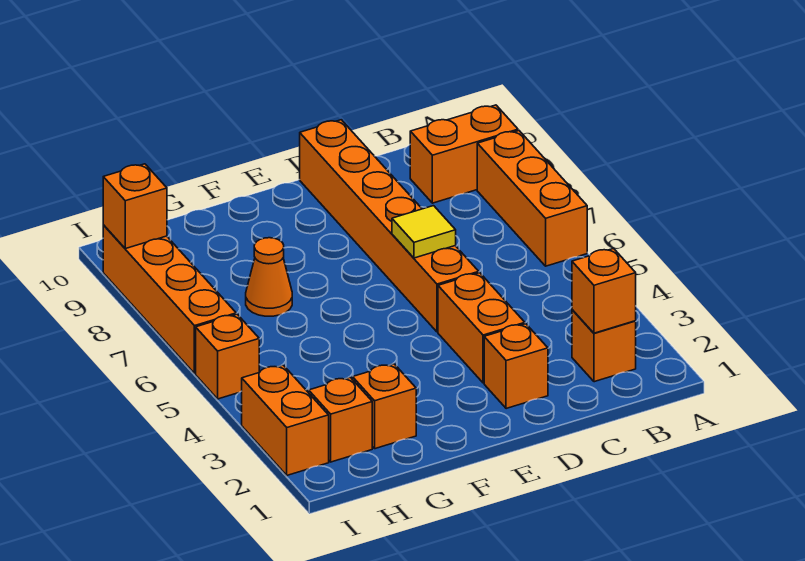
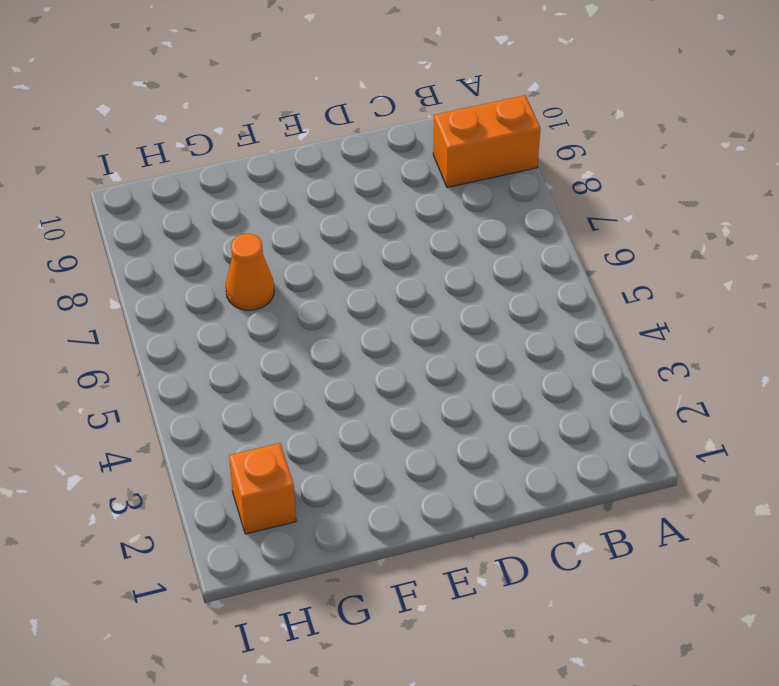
none -> orange brick A6:A8 level 1
none -> orange brick B2 level 1
none -> orange brick D2 level 1

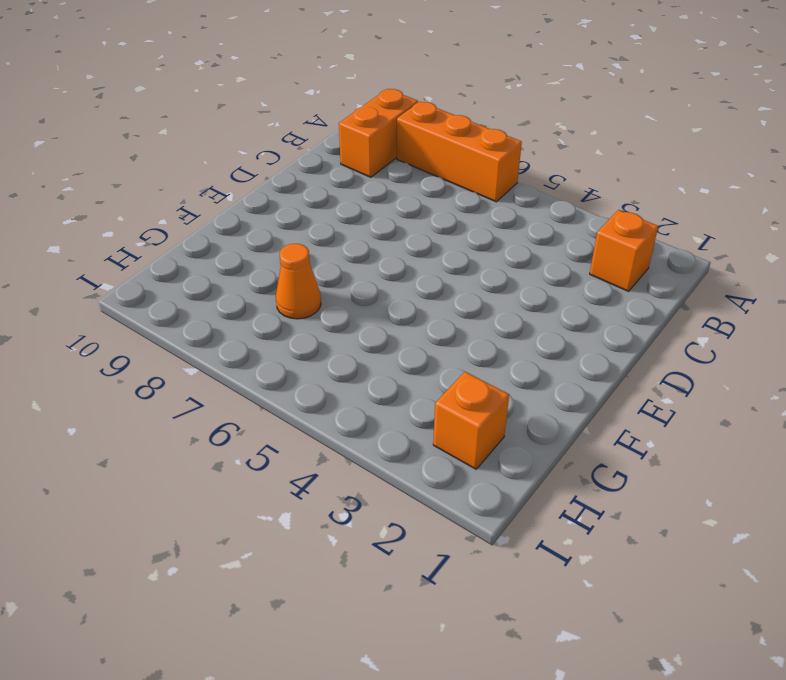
none -> orange brick D2 level 1
none -> orange brick D3:D4 level 1
none -> orange brick D5:D10 level 1

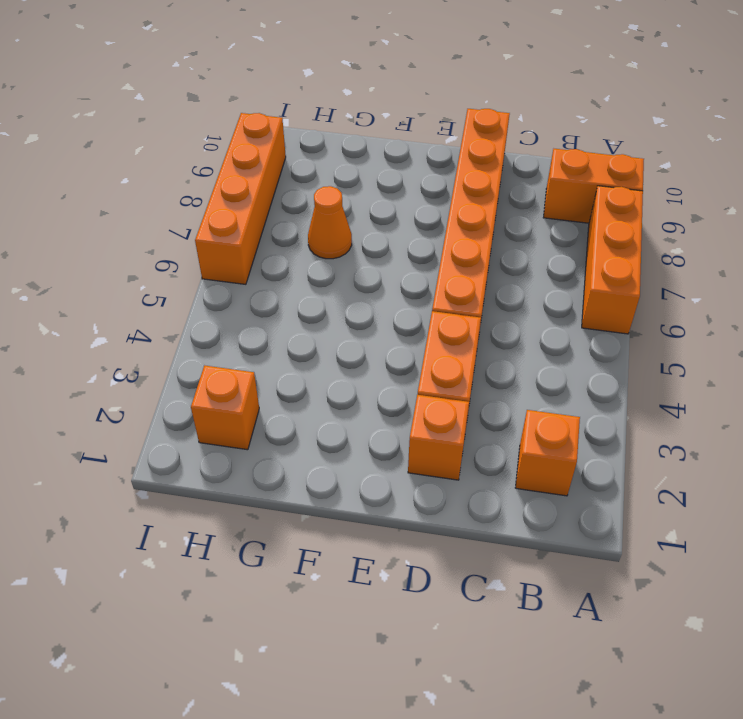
none -> orange brick G2 level 1
none -> orange brick I2:I3 level 1
none -> orange brick I5 level 1

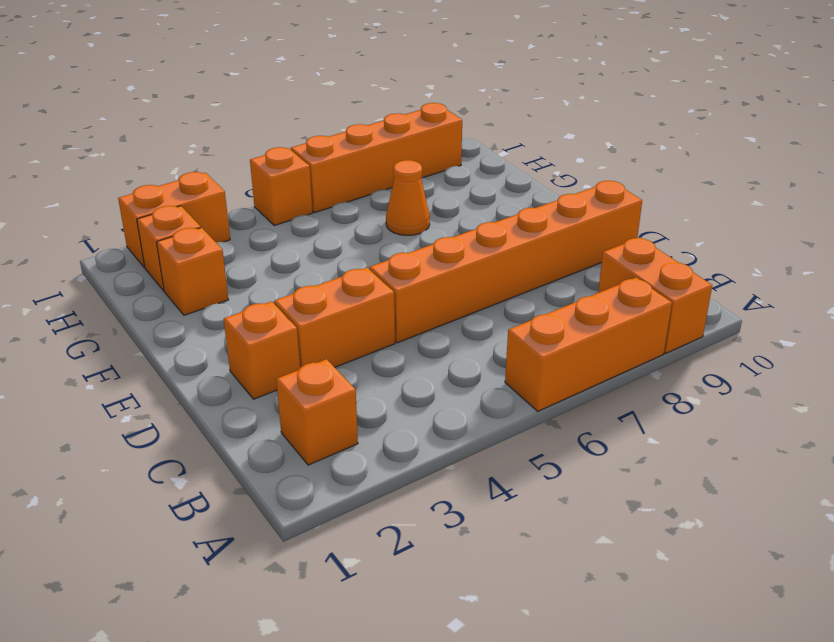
none -> orange brick B2 level 2
none -> yellow tile D6 level 2
none -> orange brick I9 level 2

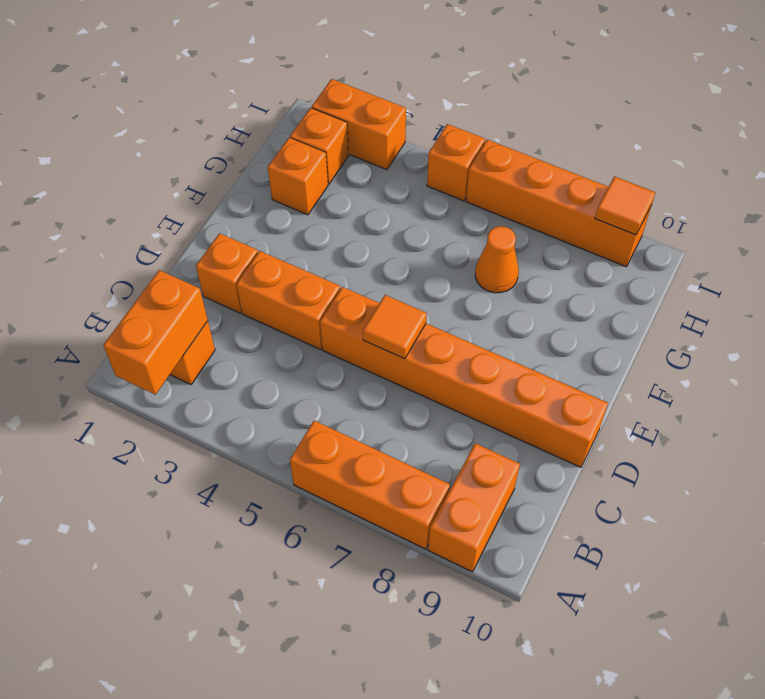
orange brick A2:B2 level 2 -> orange brick B2 level 2
orange tile D6 level 2 -> yellow tile D6 level 2
orange tile I9 level 2 -> orange brick I9 level 2

